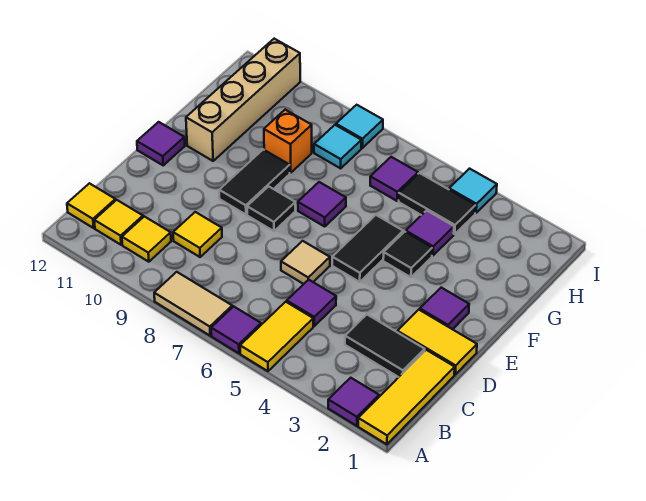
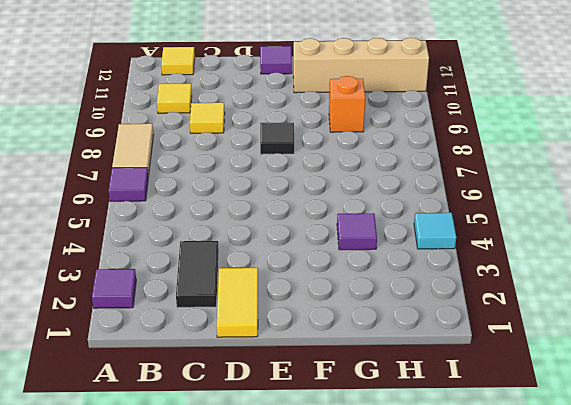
none -> yellow tile A1:C1 level 1
none -> yellow tile A5:B5 level 1
none -> yellow tile B11 level 1

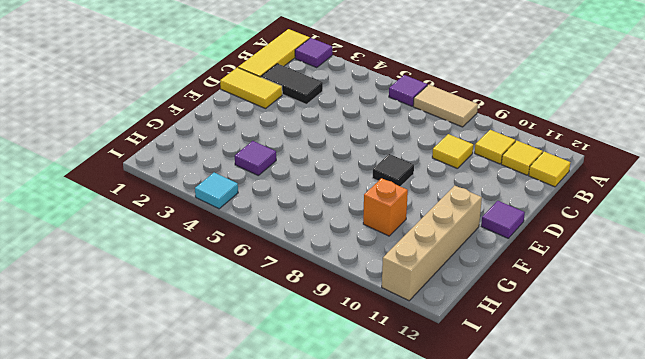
none -> yellow tile A5:B5 level 1
none -> purple tile C5 level 1
none -> tan tile D6 level 1

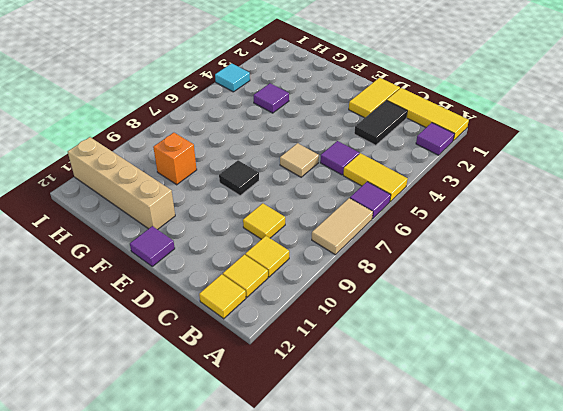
none -> purple tile E2 level 1
none -> black tile E5:F5 level 1
none -> black tile E9:F9 level 1

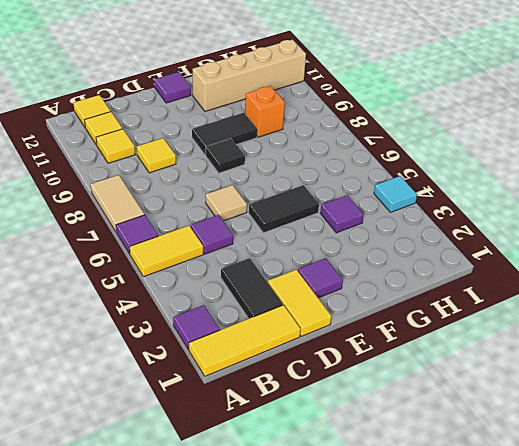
none -> black tile F4 level 1
none -> purple tile F7 level 1
none -> black tile H4:H5 level 1

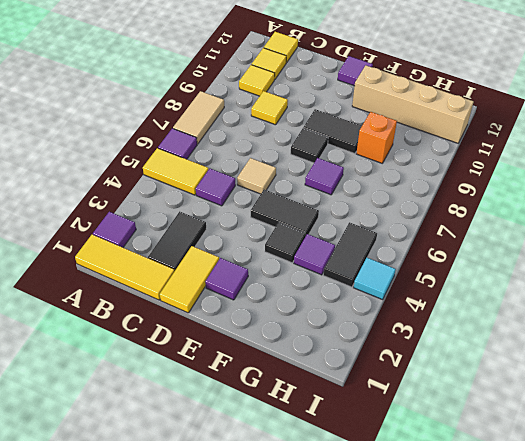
none -> purple tile H6 level 1
none -> cyan tile H8 level 1
none -> cyan tile I8 level 1

